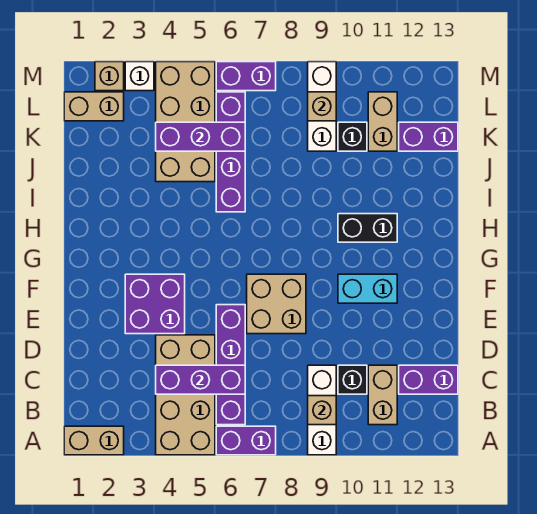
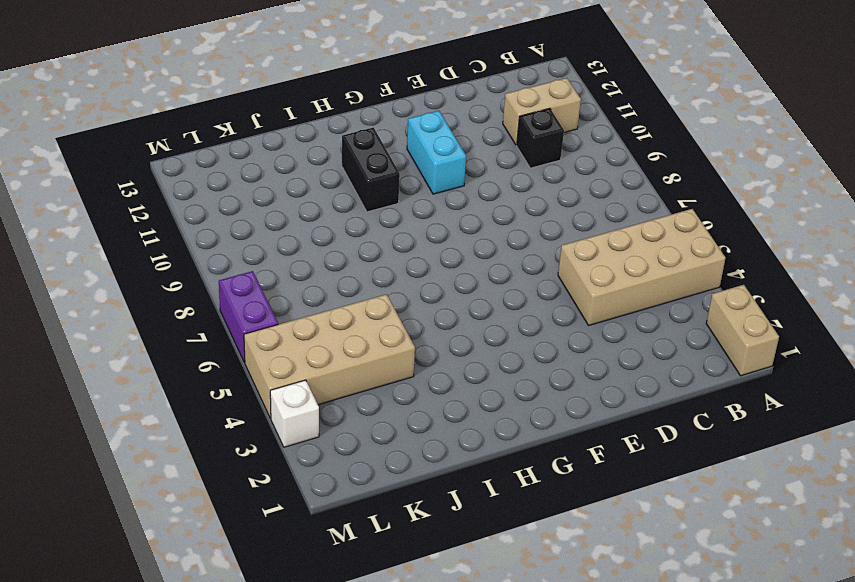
none -> purple brick A6:A7 level 1
none -> white brick A9:C9 level 1
none -> purple brick B6:E6 level 1

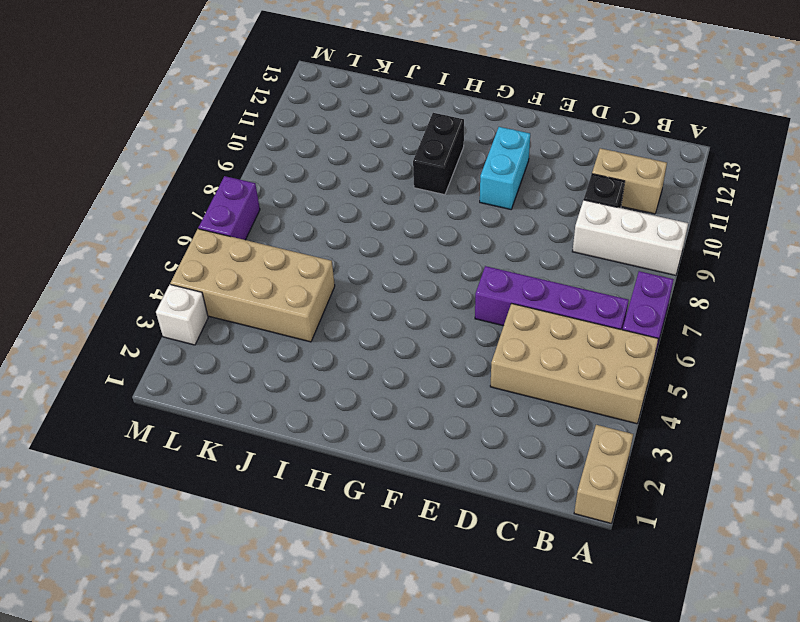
none -> purple brick C12:C13 level 1
none -> purple brick E3:F4 level 1
none -> tan brick E7:F8 level 1

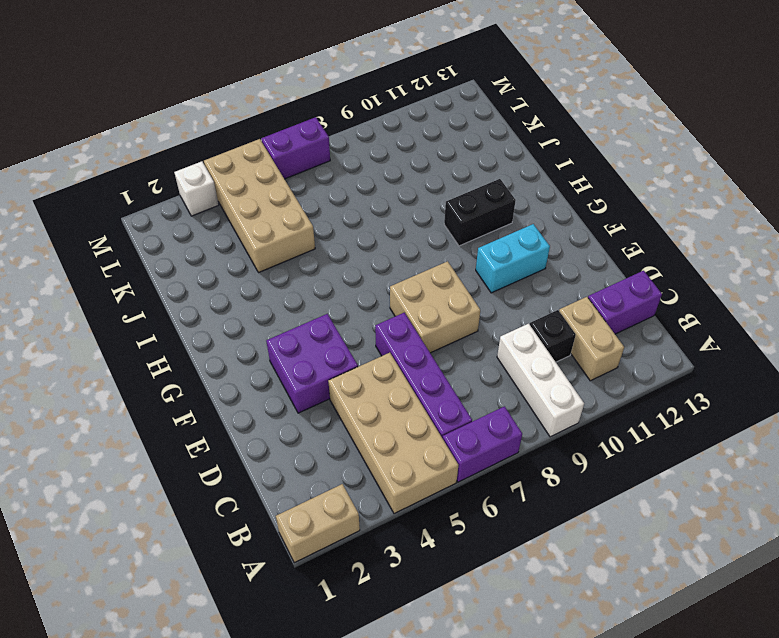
none -> purple brick I6:L6 level 1
none -> white brick K9:M9 level 1
none -> black brick K10 level 1

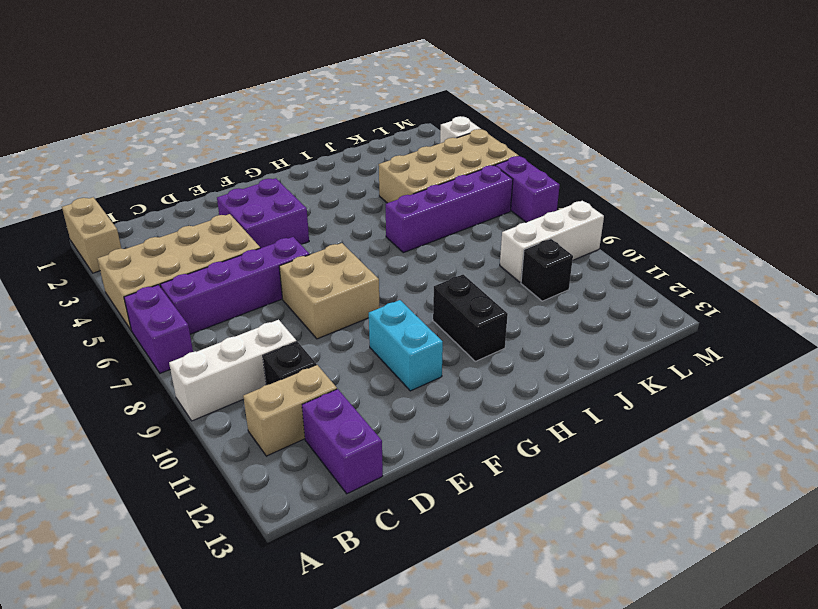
none -> tan brick K11:L11 level 1
none -> purple brick K12:K13 level 1
none -> tan brick L1:L2 level 1

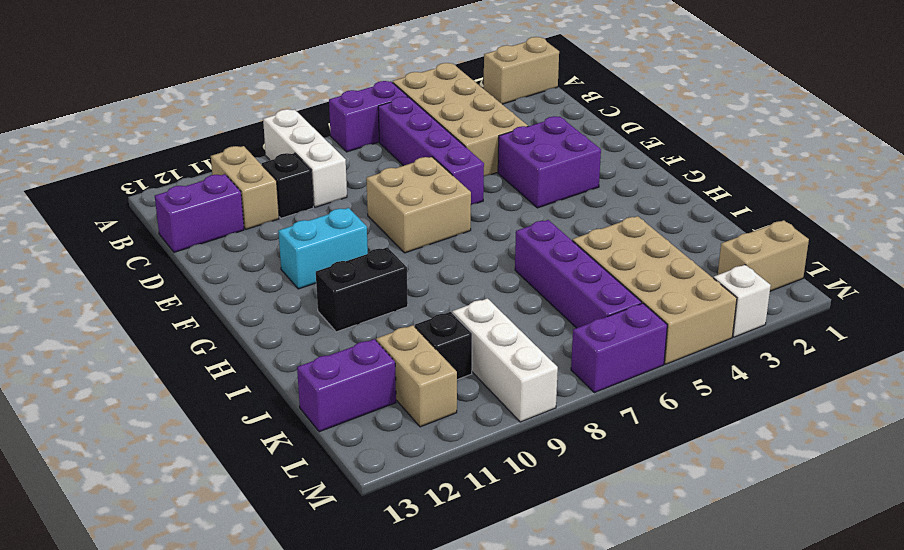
none -> tan brick M2 level 1
none -> tan brick B9 level 2
none -> purple brick C4:C6 level 2

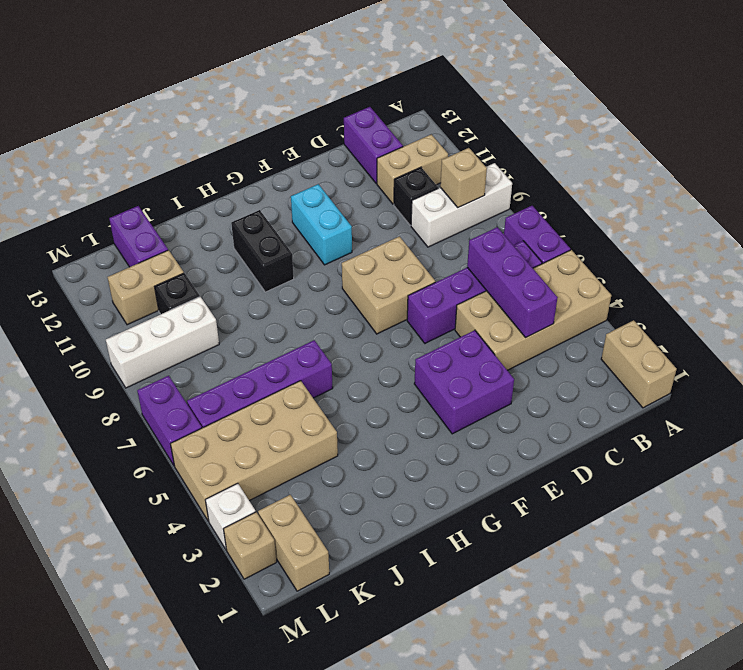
none -> purple brick K4:K6 level 2
none -> tan brick L9 level 2

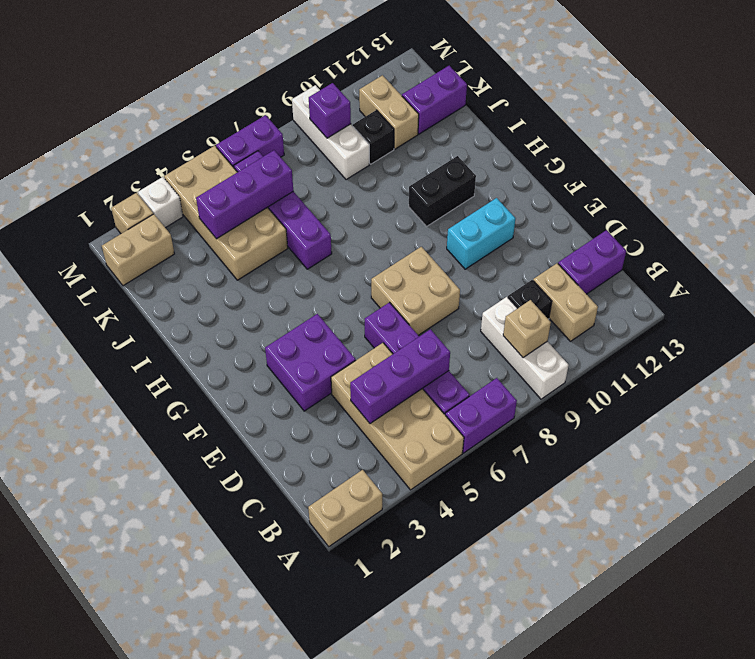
purple brick L9 level 2 -> tan brick L9 level 2

